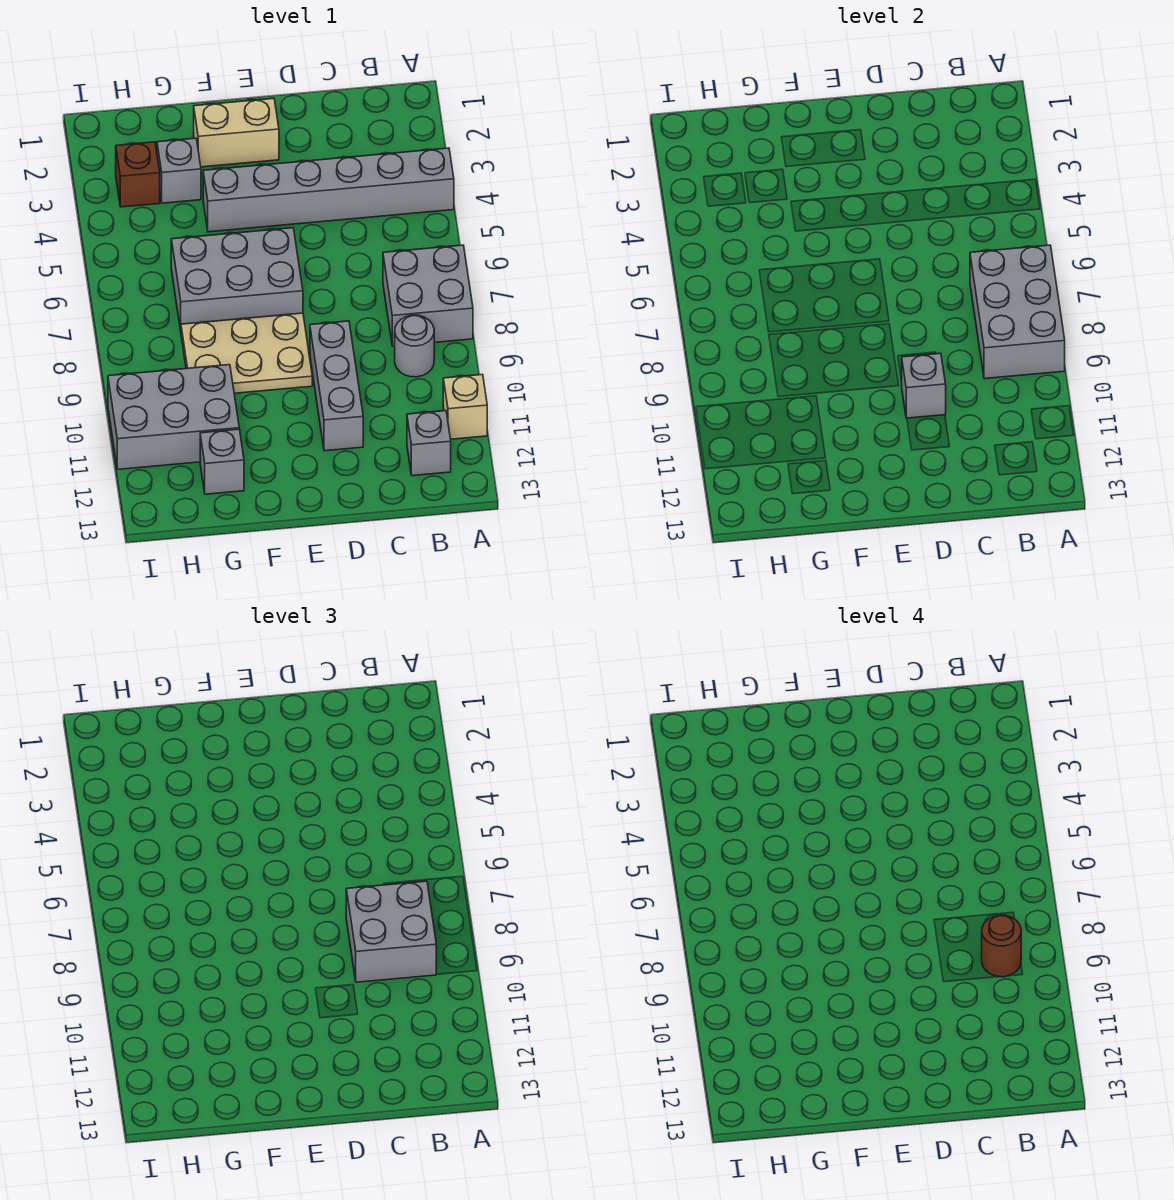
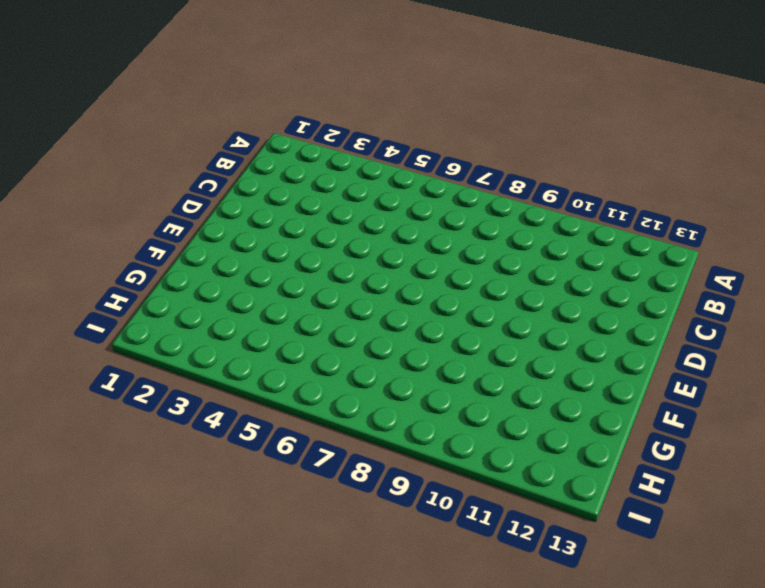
none -> grey brick A4:F4 level 1
none -> grey brick A7:B8 level 1
none -> tan brick A11 level 1

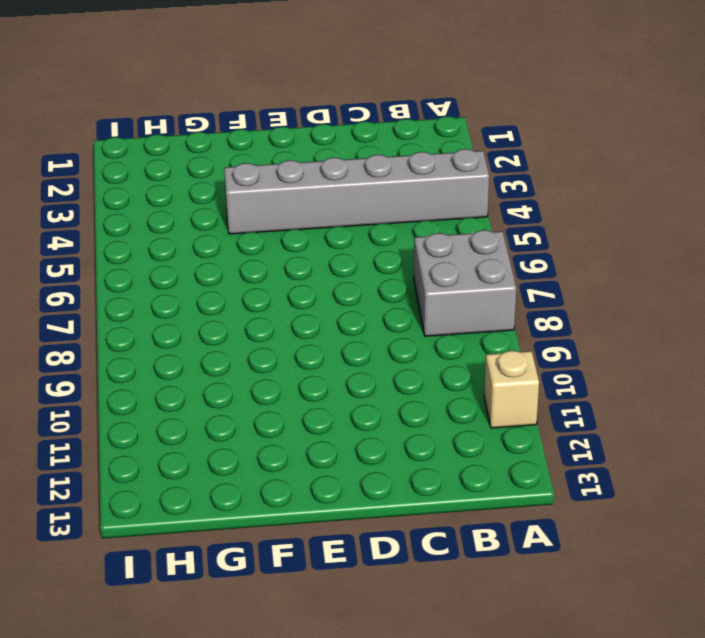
none -> grey round brick B9 level 1
none -> grey brick B12 level 1
none -> grey brick D9:D11 level 1

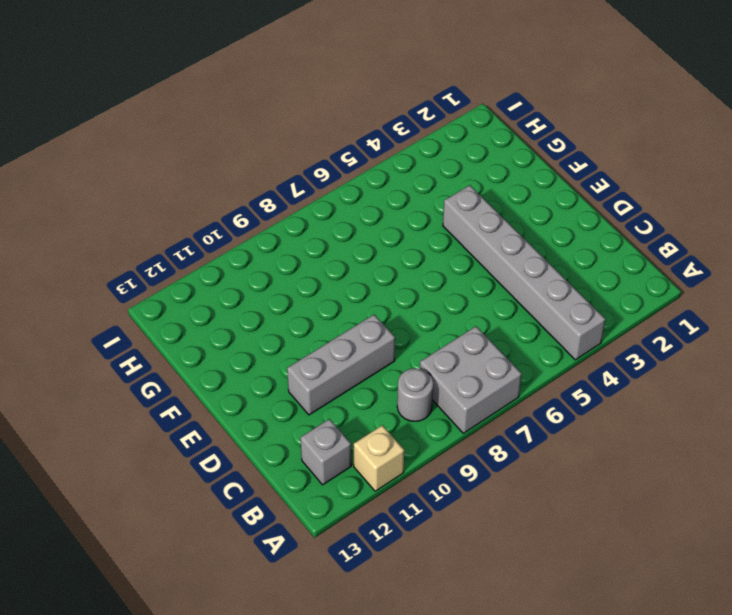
none -> tan brick E2:F2 level 1
none -> grey brick E6:G7 level 1
none -> tan plate E8:G9 level 1

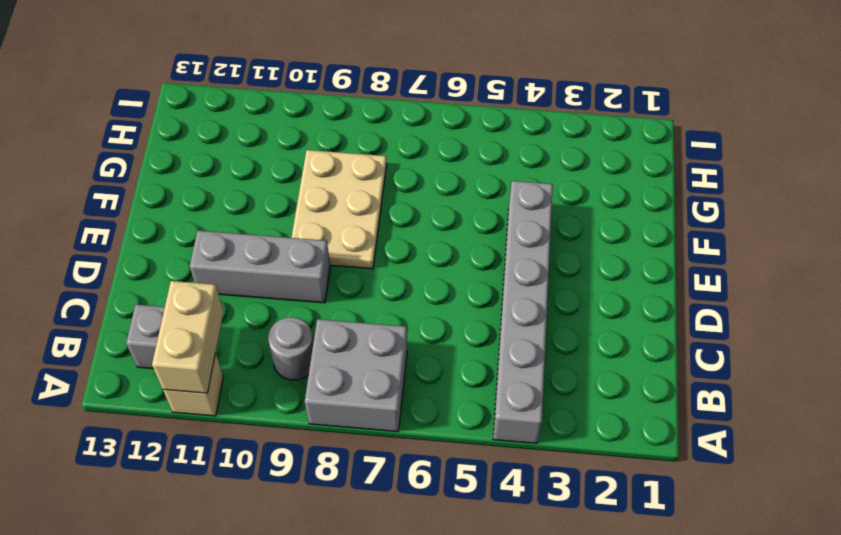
tan brick A11:B11 level 2 -> tan brick E2:F2 level 1
none -> grey brick E6:G7 level 1
none -> grey brick G3 level 1
none -> grey brick G10:I11 level 1

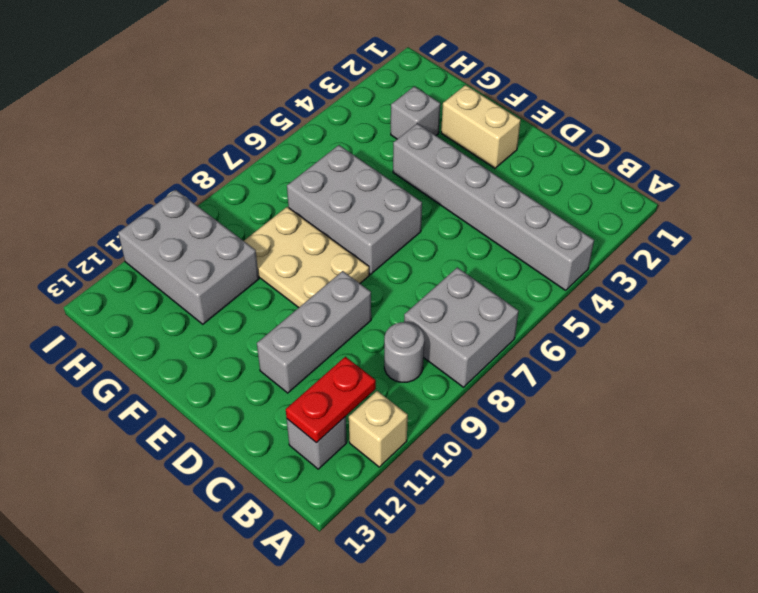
red plate B11:B12 level 2 -> none
none -> grey brick G12 level 1
none -> brown brick H3 level 1
none -> grey brick A7:B9 level 2

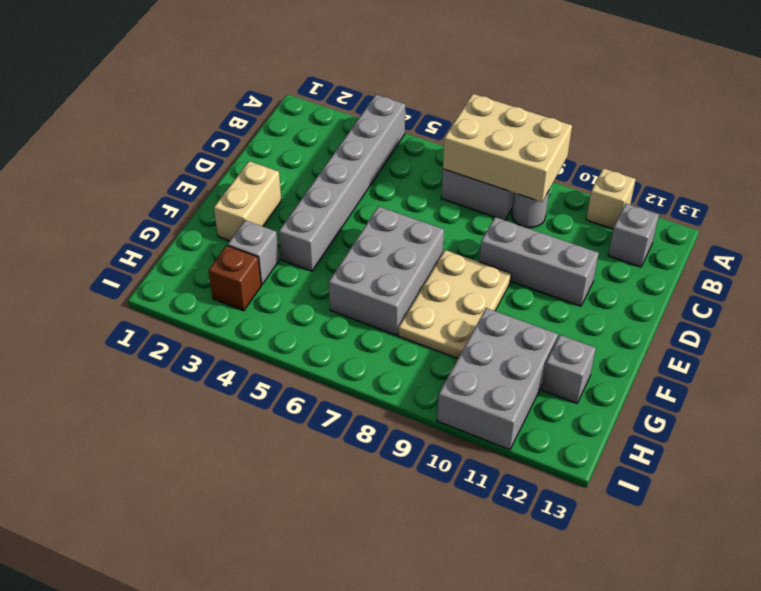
tan brick A7:B9 level 2 -> grey brick A7:B9 level 2
none -> grey brick D10 level 2
none -> grey brick B8:C9 level 3
none -> brown round brick B9 level 4

